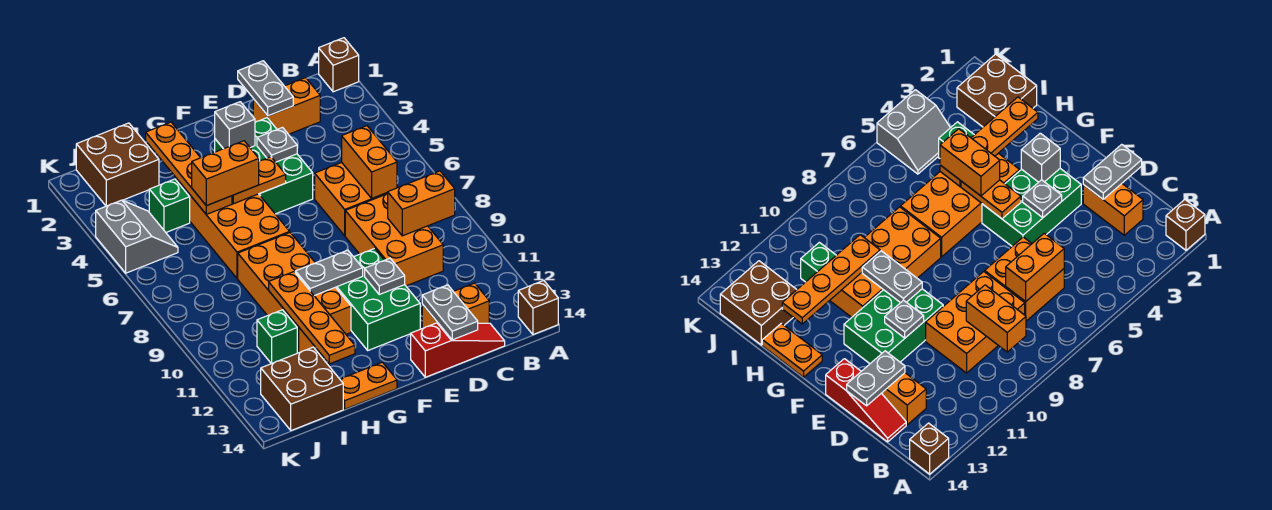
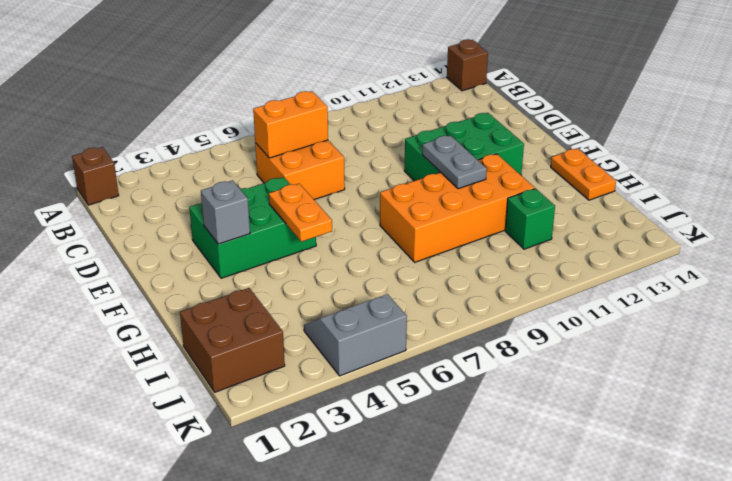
none -> orange brick C2:D2 level 1
none -> orange brick C8:D10 level 1
none -> orange brick C13:D13 level 1

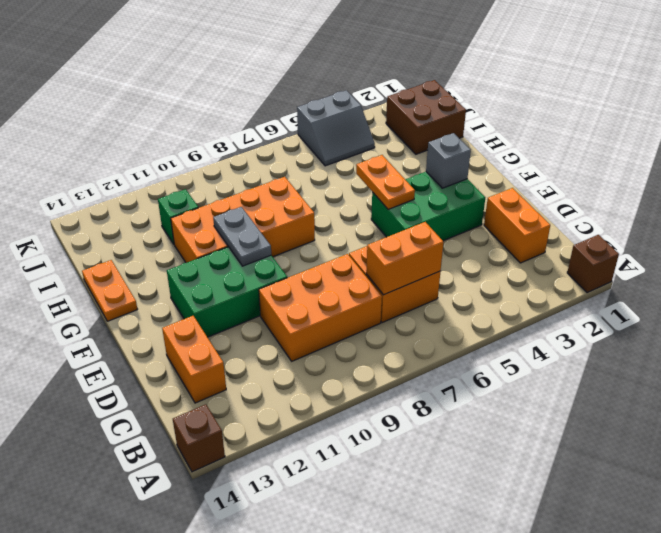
none -> red slope C14:E14 level 1 top E
none -> orange brick G4:H7 level 1
none -> green brick I4 level 1

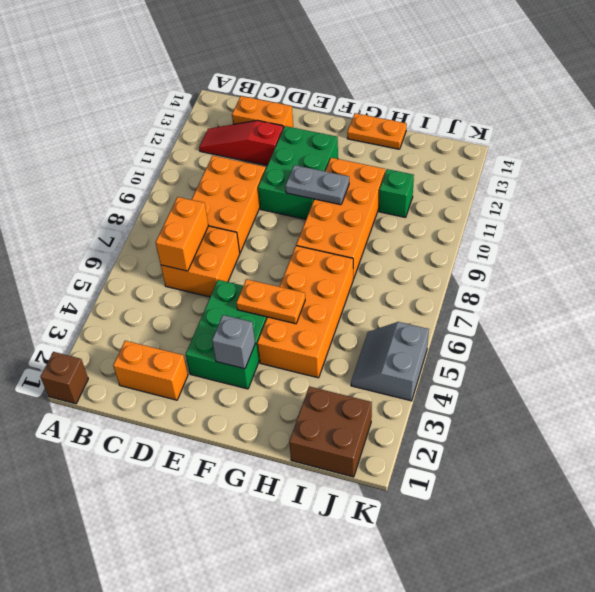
red slope B12:D12 level 1 top D -> red slope C14:E14 level 1 top E
none -> brown brick A14 level 1
none -> green brick I4 level 1
none -> brown brick I13:J14 level 1

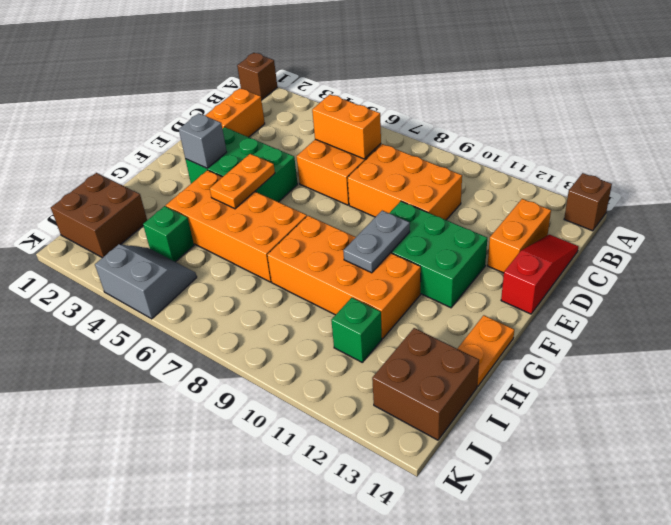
none -> orange brick B9:C9 level 2
none -> grey plate D1:D2 level 2
none -> grey plate D13:D14 level 2

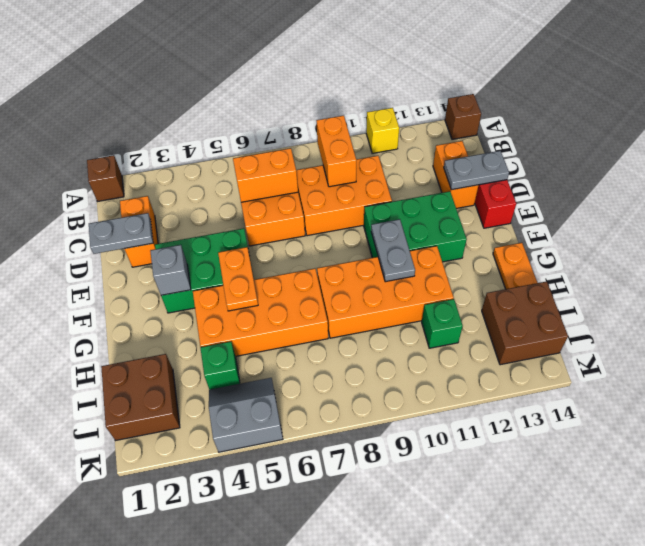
yellow brick A11 level 1 -> none
none -> grey plate E4 level 2
none -> grey plate E11 level 2
none -> orange plate H2:H5 level 2

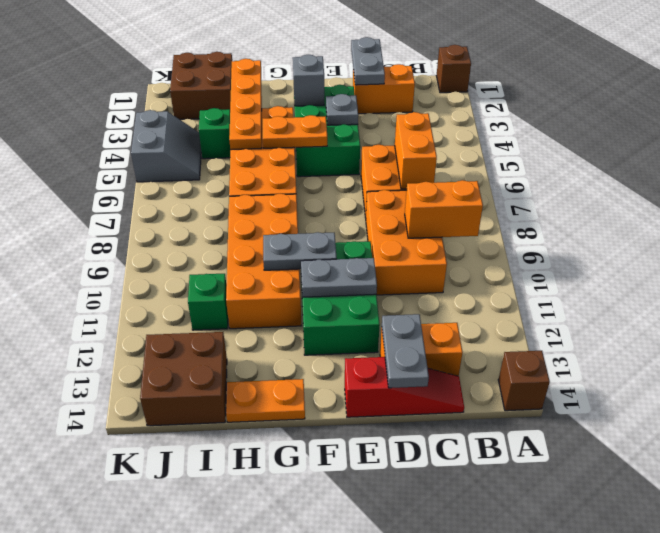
grey plate E11:F11 level 2 -> grey plate E11 level 2
none -> orange plate H10:H13 level 2
none -> orange brick G5:H5 level 3

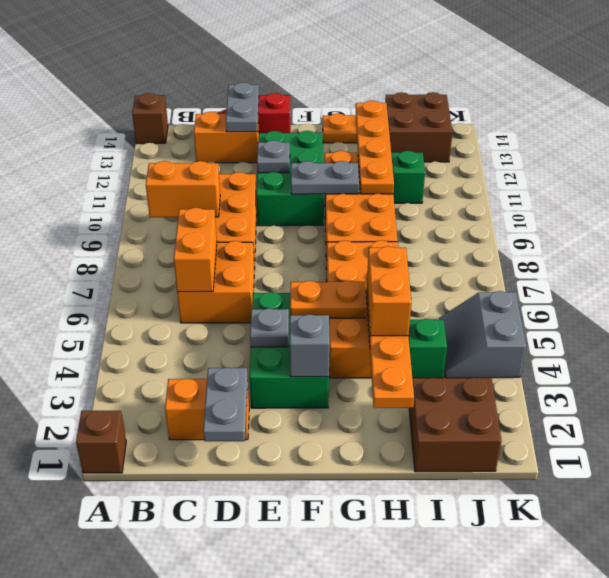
orange brick H4:H5 level 3 -> orange brick G5:H5 level 3

